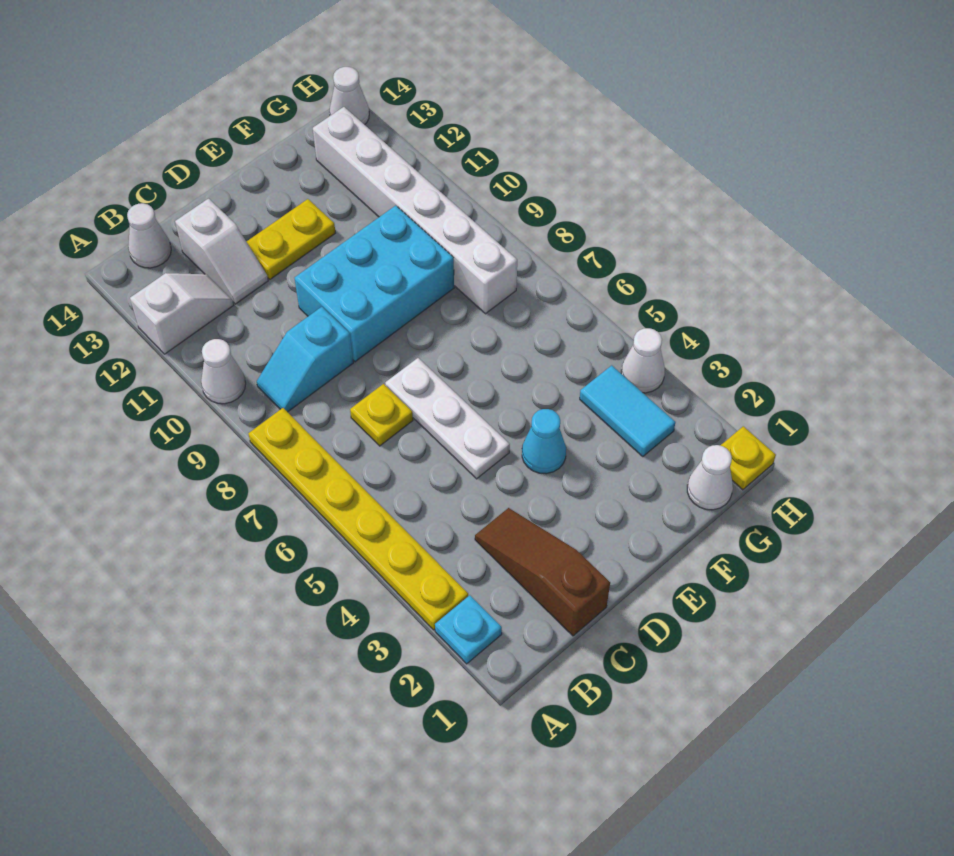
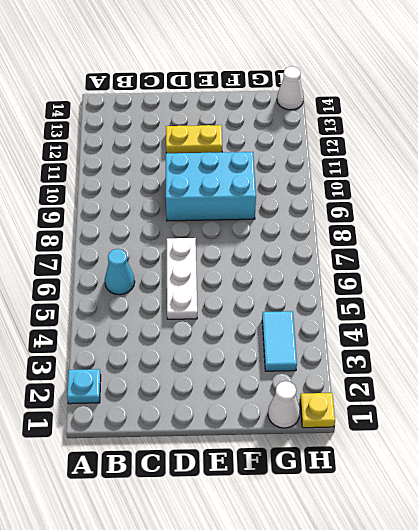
cyan cone B6 level 1 -> cyan cone E4 level 1
none -> yellow plate A3:A8 level 1
none -> white cone A10 level 1
none -> white slope A12:B12 level 1 top A

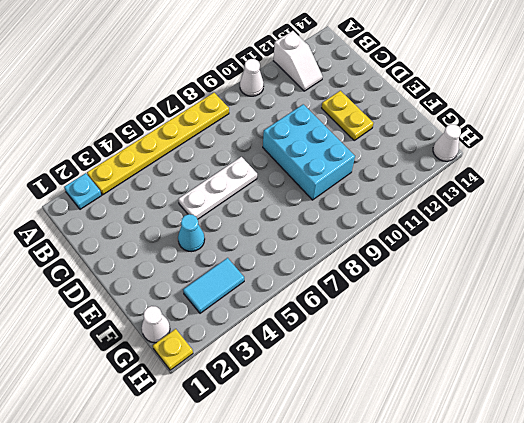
none -> cyan slope B9:C9 level 1 top C
none -> white cone B14 level 1
none -> brown slope C1:C3 level 1 top 1

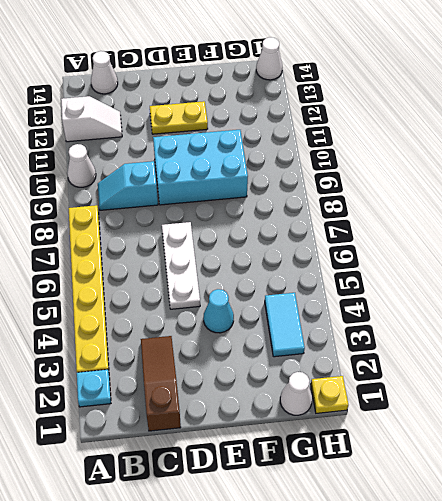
none -> yellow plate C7 level 1
none -> white slope C12:C13 level 1 top 13
none -> white brick G8:G13 level 1

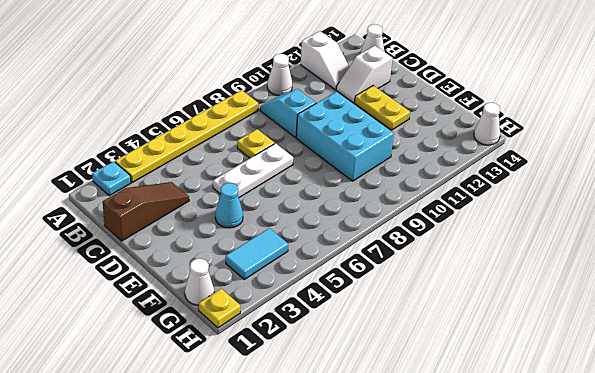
none -> white brick G8:G13 level 1
none -> white cone H4 level 1

